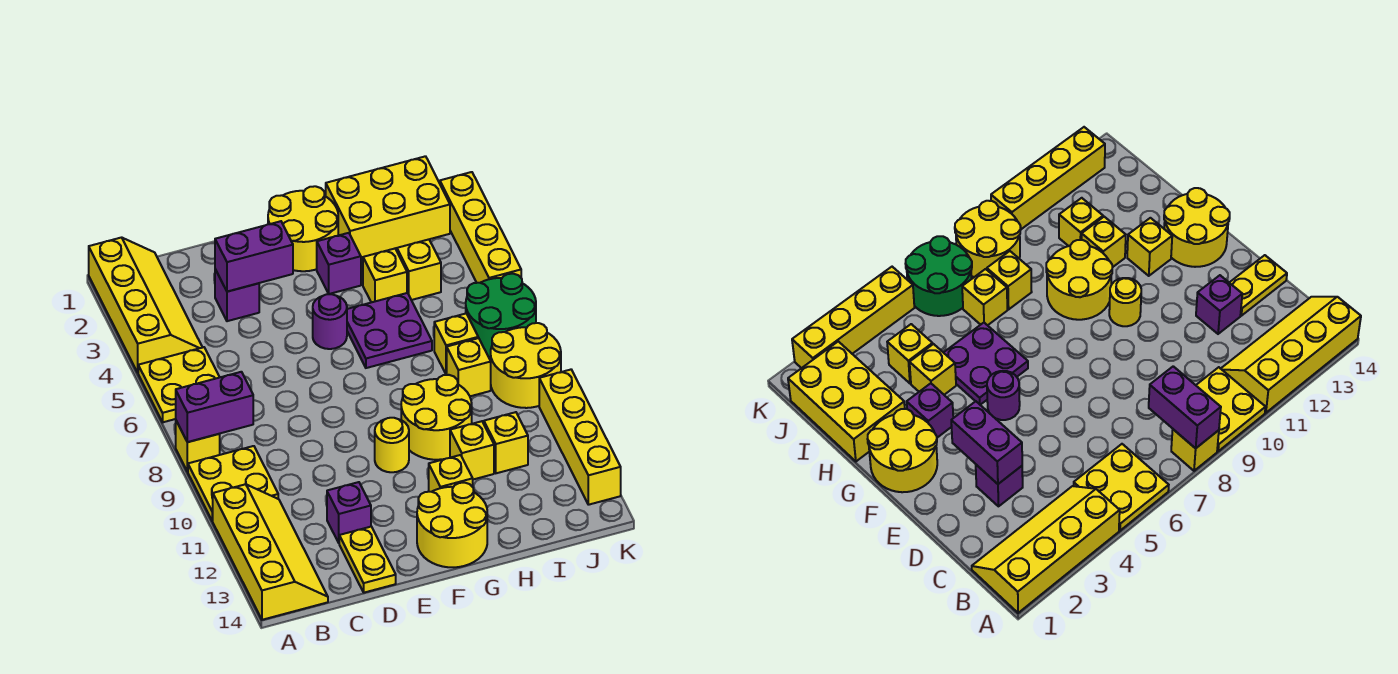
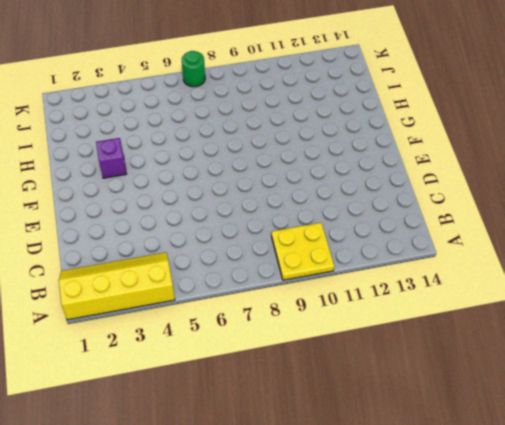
green round brick K7 level 1 -> green round brick J6:K7 level 1
none -> yellow plate A5:B6 level 1
none -> yellow brick A8 level 1
none -> yellow slope A11:B14 level 1 top A

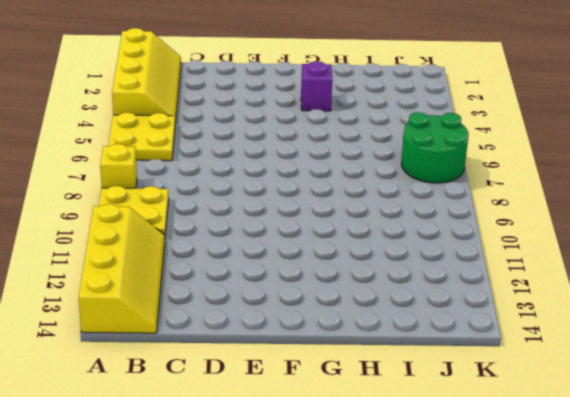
none -> purple brick D3 level 1
none -> purple brick D12 level 1
none -> yellow plate D13:D14 level 1

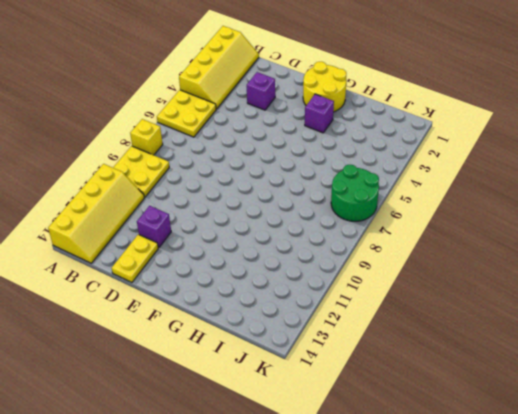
none -> purple round brick F5 level 1
none -> yellow round brick F10 level 1
none -> yellow round brick F13:G14 level 1

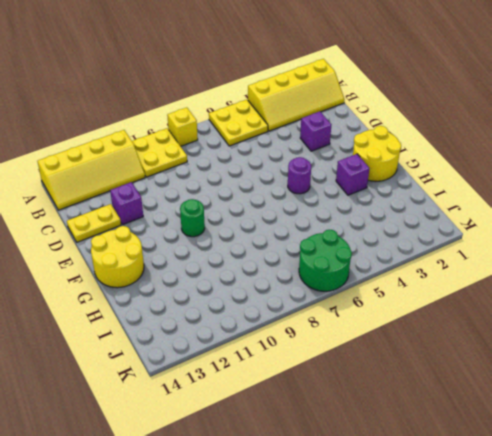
green round brick F10 level 1 -> yellow round brick F10 level 1
none -> purple plate G5:H6 level 1
none -> yellow round brick G9:H10 level 1
none -> yellow brick G12 level 1

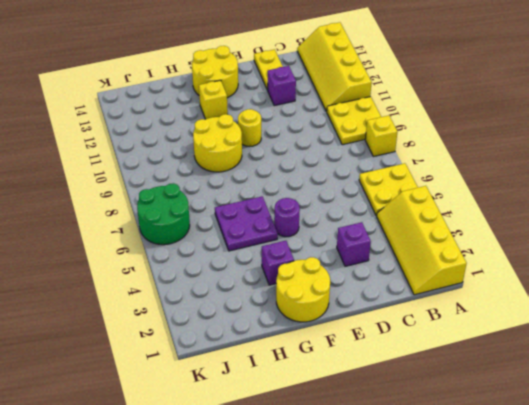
none -> yellow brick H1:J2 level 1
none -> yellow brick H4 level 1
none -> yellow brick H11 level 1

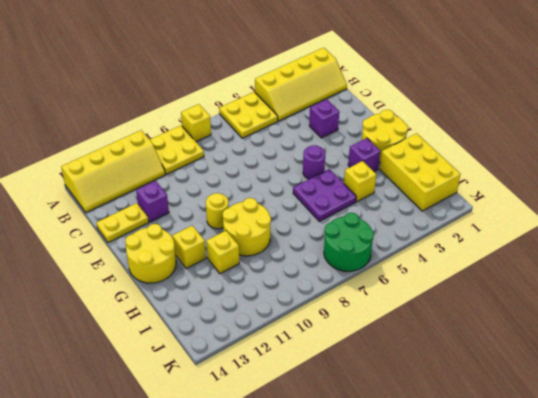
none -> yellow brick I4 level 1
none -> yellow brick I7 level 1
none -> yellow brick I8 level 1

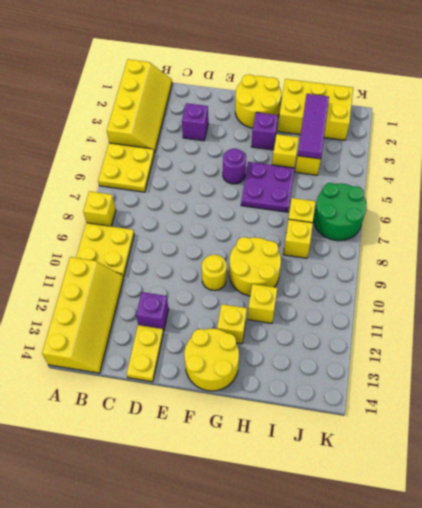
purple tile I2:I4 level 2 -> none
none -> yellow brick I11 level 1
none -> yellow round brick J8:K9 level 1
none -> yellow brick K2:K5 level 1

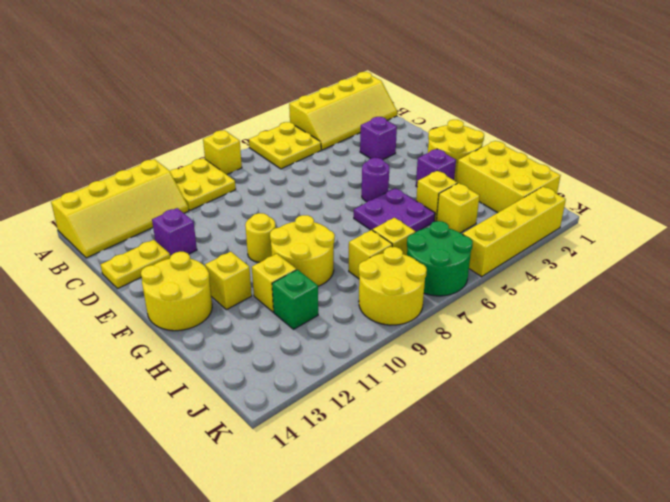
green brick I11 level 1 -> yellow brick I11 level 1
none -> yellow brick K10:K13 level 1
none -> purple brick A8:B8 level 2
none -> purple brick D3:E3 level 2

